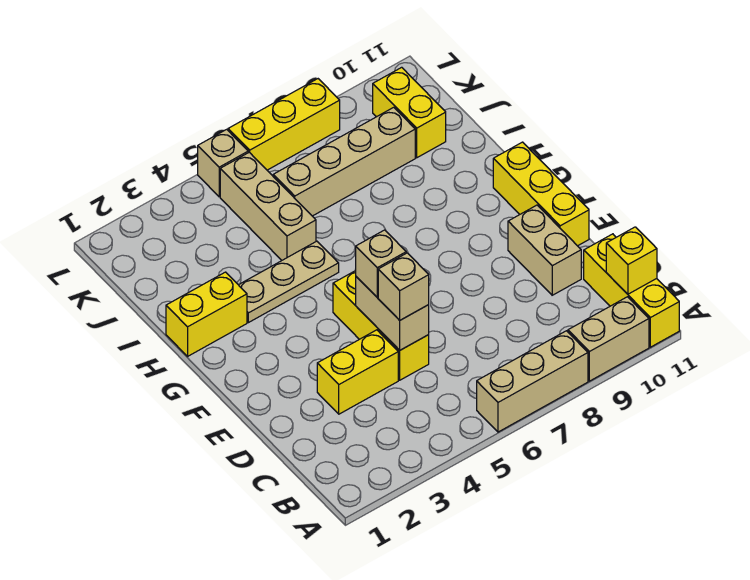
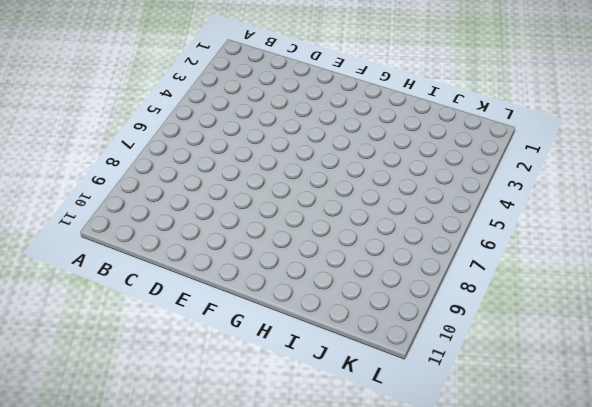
none -> tan brick A6:A8 level 1
none -> tan brick A9:A10 level 1
none -> yellow brick A11:C11 level 1

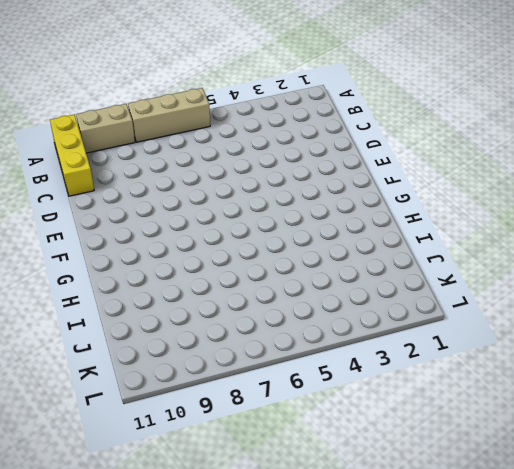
none -> yellow brick D3:D4 level 1
none -> yellow brick D5:F5 level 1
none -> tan brick D10:E10 level 1

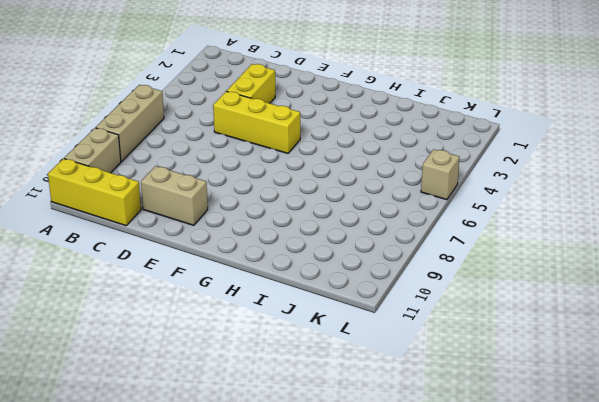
none -> yellow brick E11:G11 level 1
none -> yellow brick H1:H2 level 1
none -> tan plate H3:H5 level 1

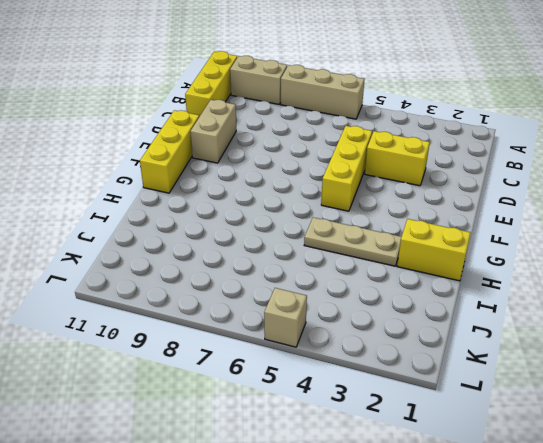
none -> tan brick I5:K5 level 1
none -> tan brick J6:J9 level 1
none -> yellow brick J10:K10 level 1

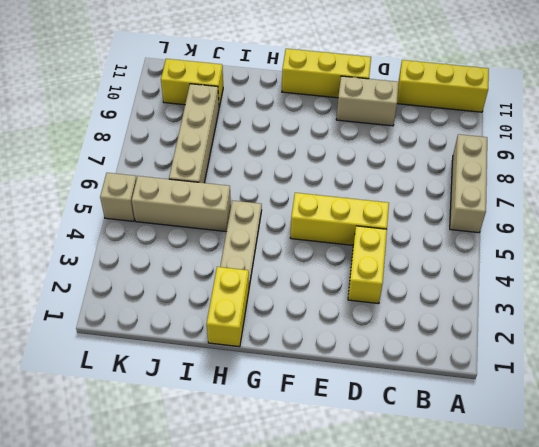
none -> tan brick A9:A10 level 1
none -> yellow brick L6:L8 level 1
none -> yellow brick B11 level 2

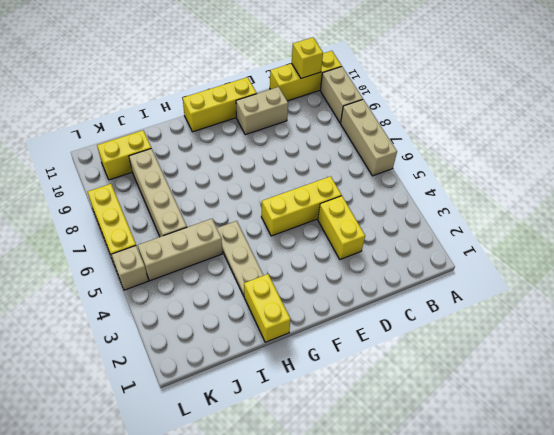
none -> tan brick D5:E5 level 2
none -> tan brick D5 level 3
none -> tan brick E5 level 3

